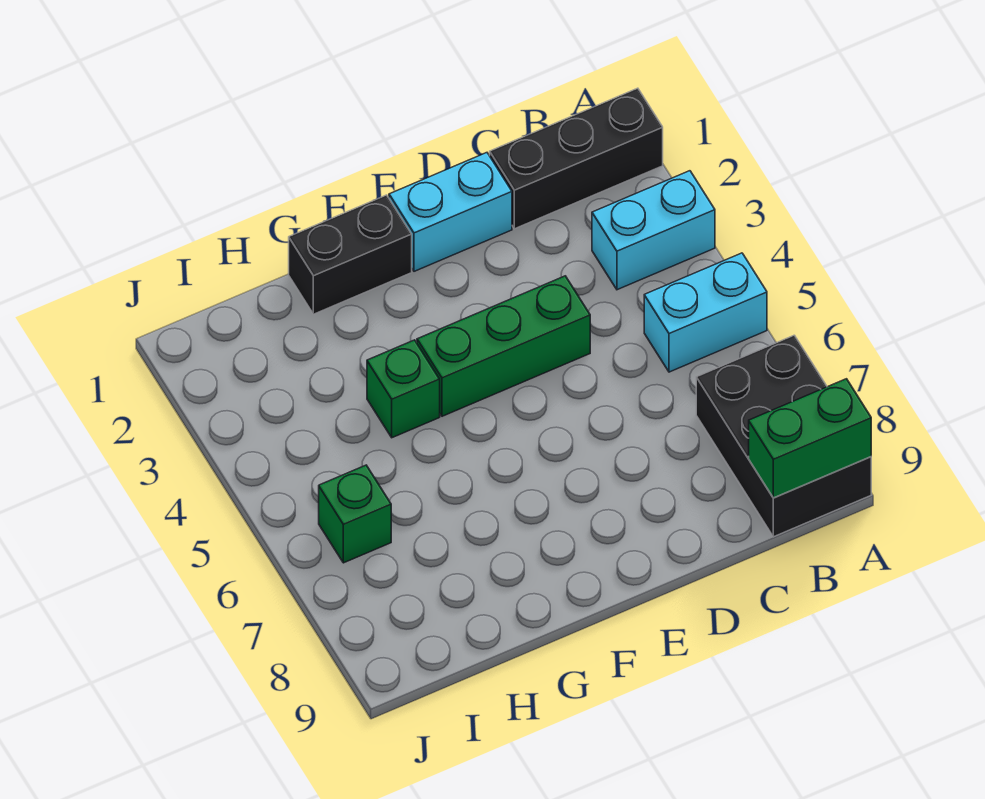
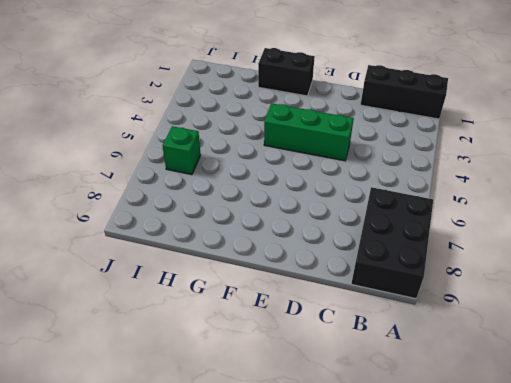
none -> cyan brick A3:B3 level 1
none -> cyan brick A5:B5 level 1

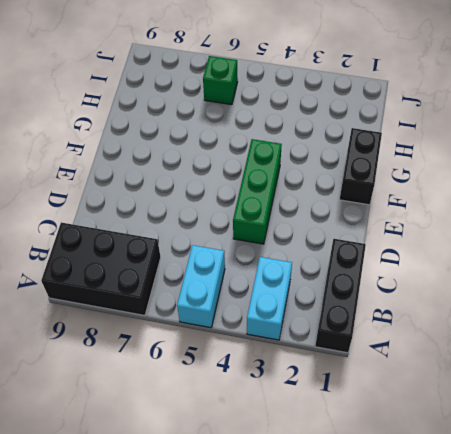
none -> cyan brick D1:E1 level 1
none -> green brick G4 level 1

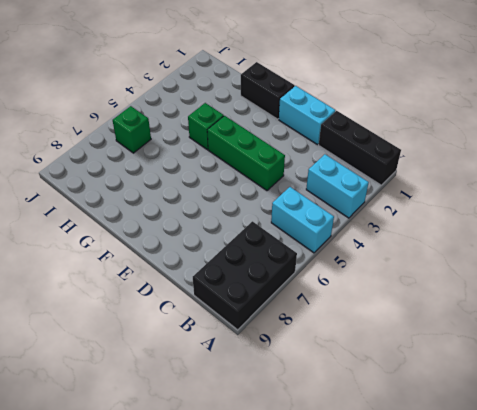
none -> green brick A9:B9 level 2

